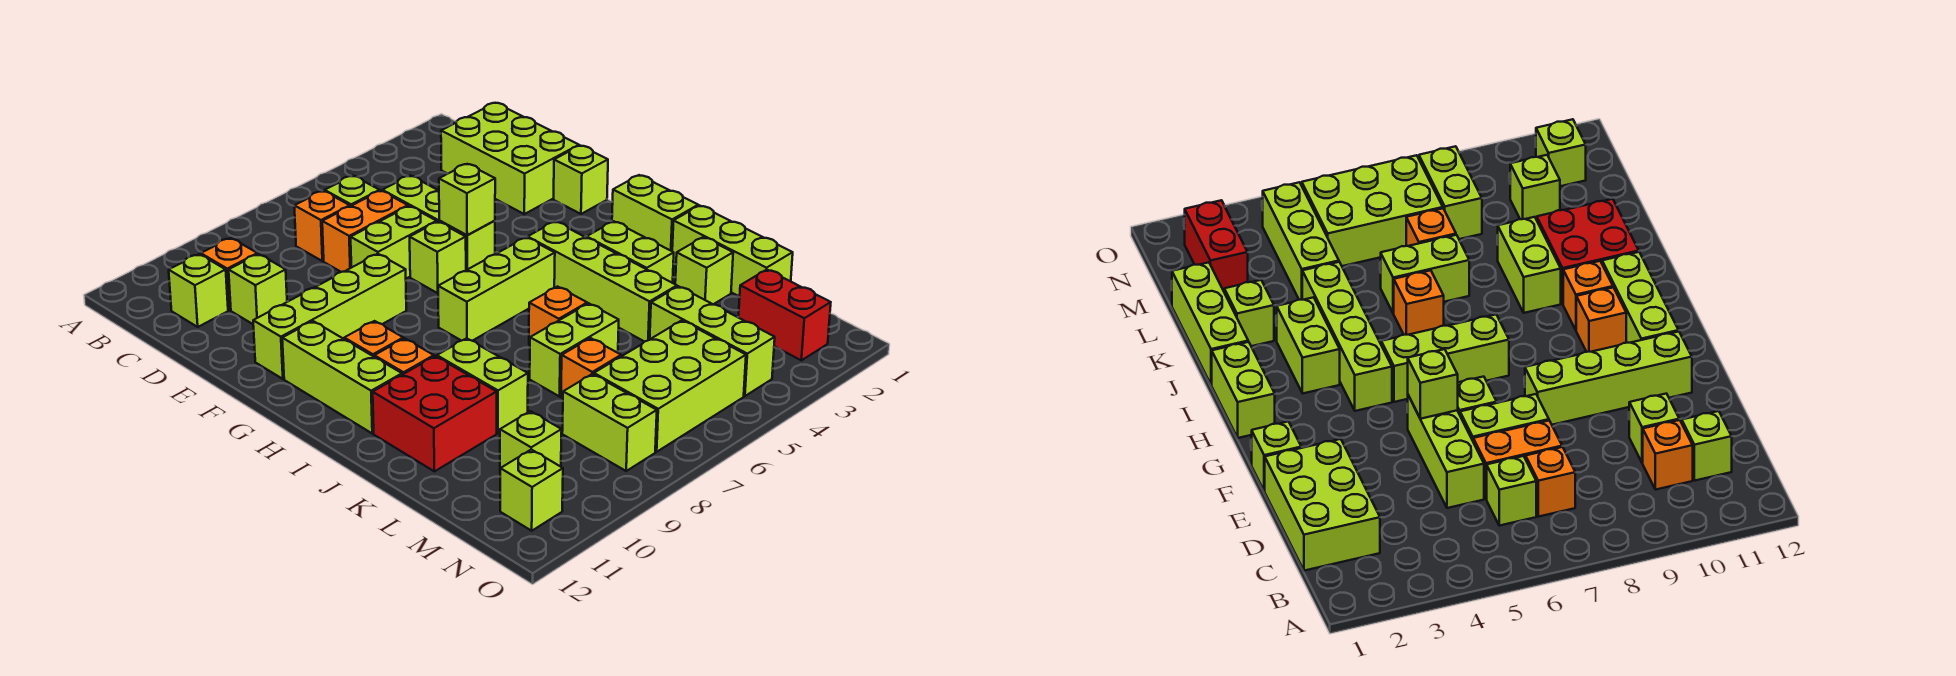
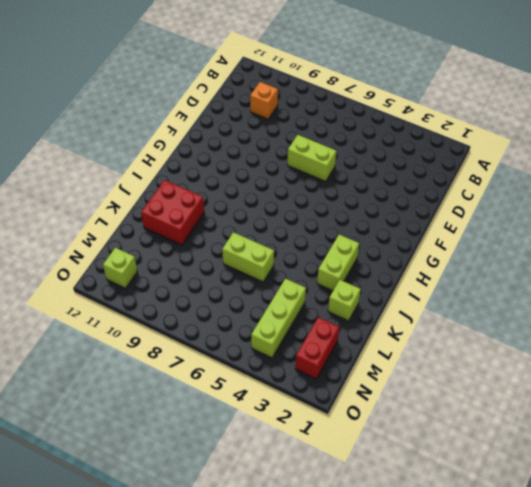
none -> lime brick C1:E2 level 1
none -> lime brick C6 level 1
none -> orange brick C7 level 1
none -> lime brick C11 level 1

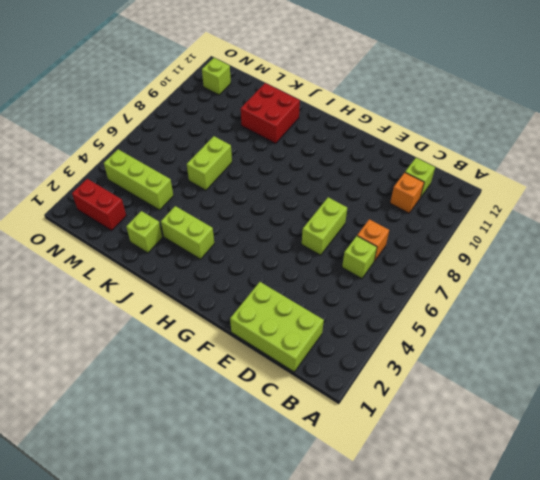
none -> lime brick D5:F5 level 1
none -> orange brick D6:D7 level 1
none -> lime brick D10 level 1
none -> lime brick F1 level 1

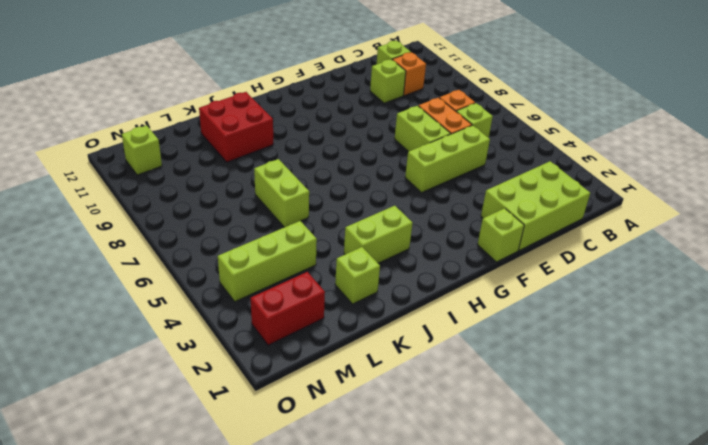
none -> lime brick F6 level 1
none -> lime brick F8:F11 level 1
none -> lime brick G11:I11 level 1
none -> lime brick H1:I1 level 1

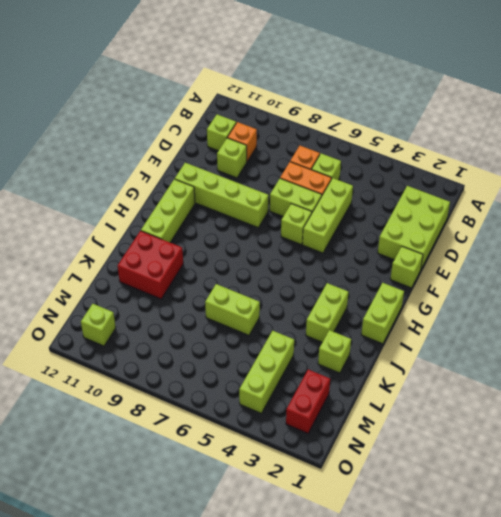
none -> lime brick H4:K4 level 1
none -> lime brick H5:H7 level 1
none -> orange brick H10 level 1
none -> orange brick I10 level 1

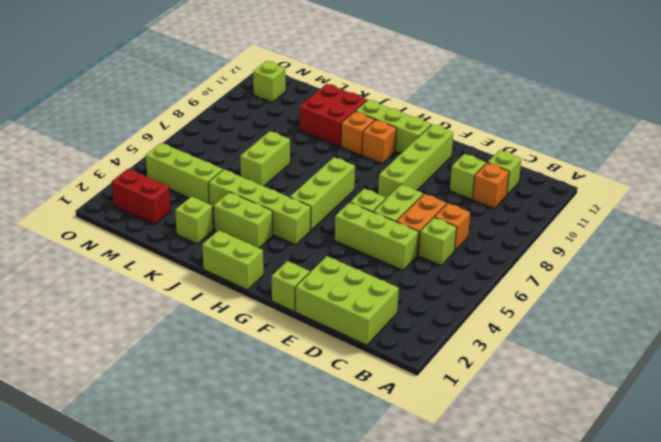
none -> lime brick J1:L1 level 1
none -> orange brick J6 level 1
none -> lime brick J9:K9 level 1
none -> orange brick L7 level 1

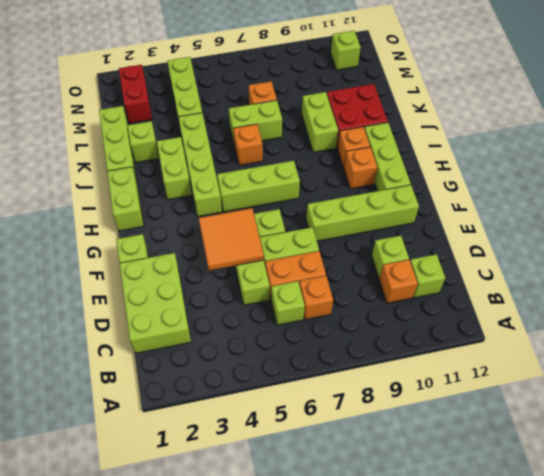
orange tile E4:F5 level 2 -> lime brick F5 level 2
none -> lime brick M5:N7 level 1
none -> lime brick M8:N8 level 1
none -> lime brick M10 level 1

